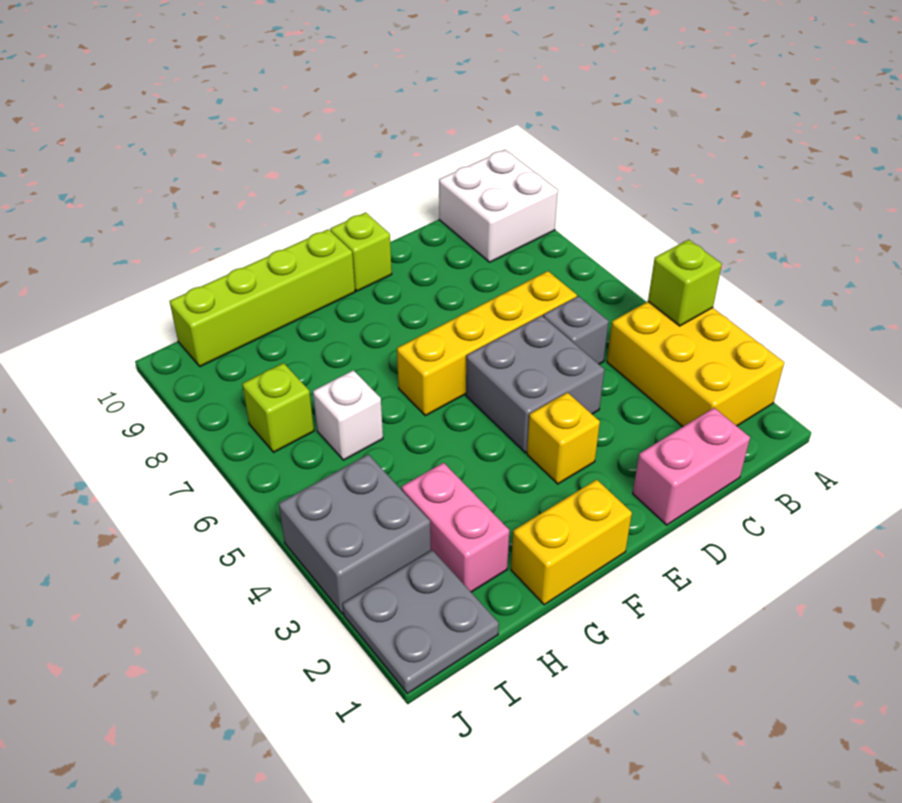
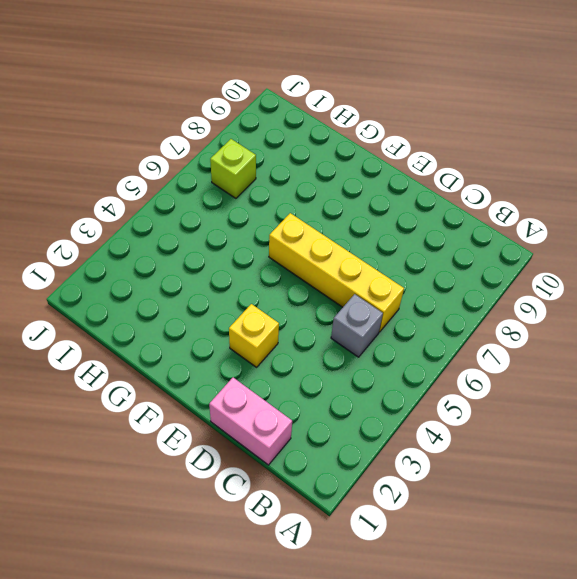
none -> yellow brick A2:B4 level 1
none -> white brick A9:B10 level 1
none -> grey brick D4:E5 level 1

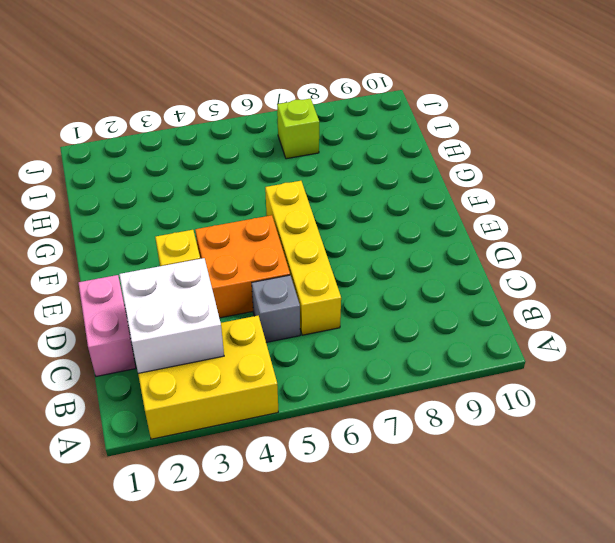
white brick B2:C3 level 2 -> white brick A9:B10 level 1
orange brick D4:E5 level 1 -> grey brick D4:E5 level 1
none -> lime brick E10 level 1
none -> yellow brick F1:G1 level 1
none -> lime brick F10:I10 level 1

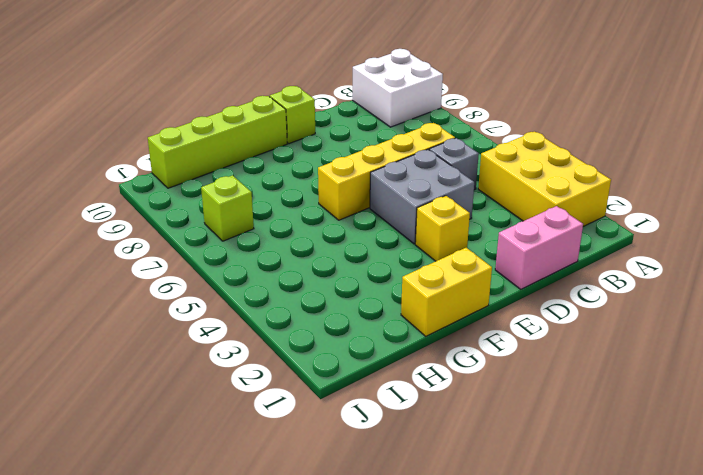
none -> pink brick H2:H3 level 1
none -> white brick H6 level 1
none -> grey plate I1:J2 level 1

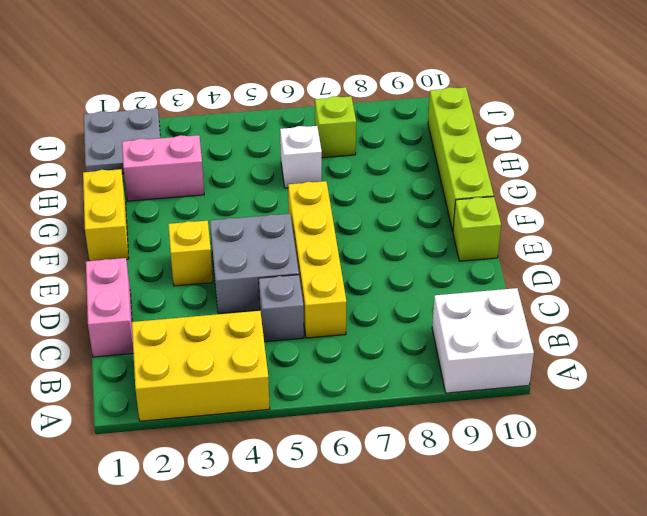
none -> grey brick I3:J4 level 1
none -> lime brick A4 level 2

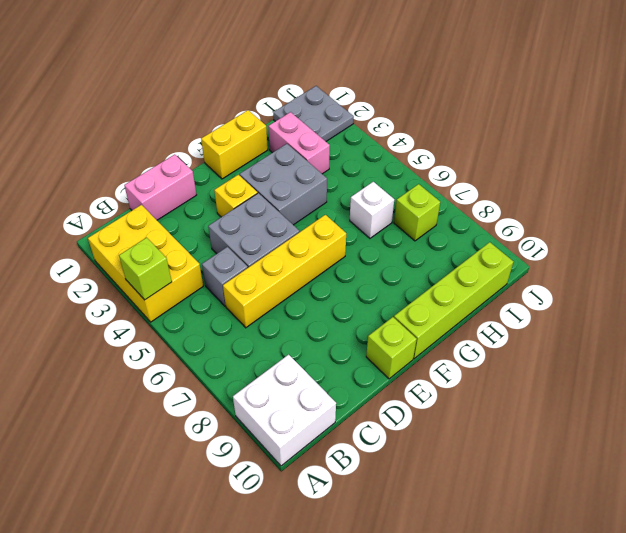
grey brick F3:G4 level 1 -> grey brick I3:J4 level 1

